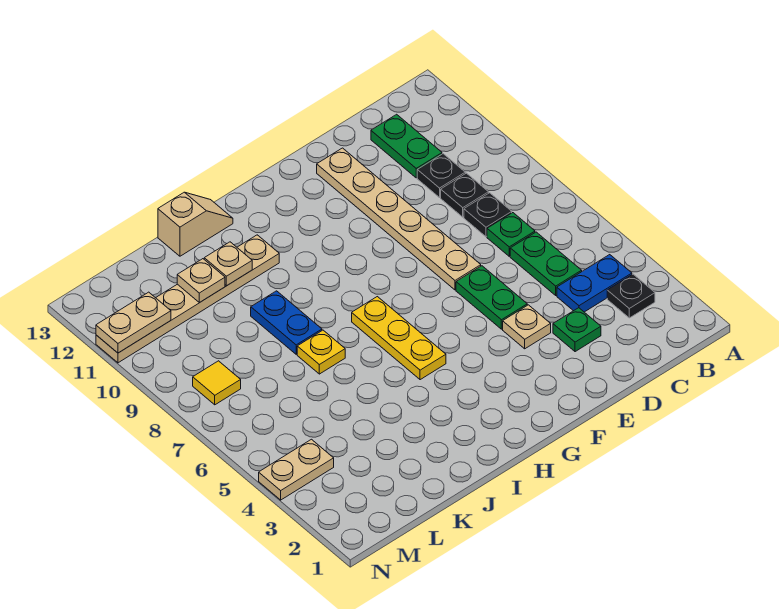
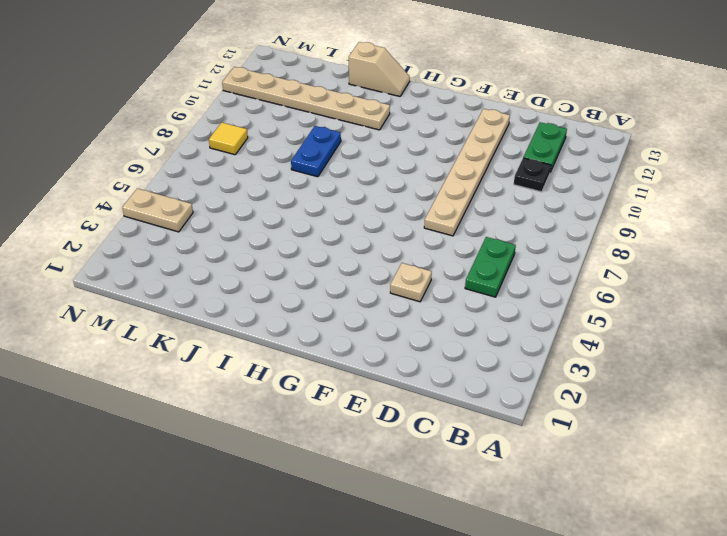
none -> black plate B3 level 1
none -> blue plate B4:C4 level 1
none -> green plate C7 level 1

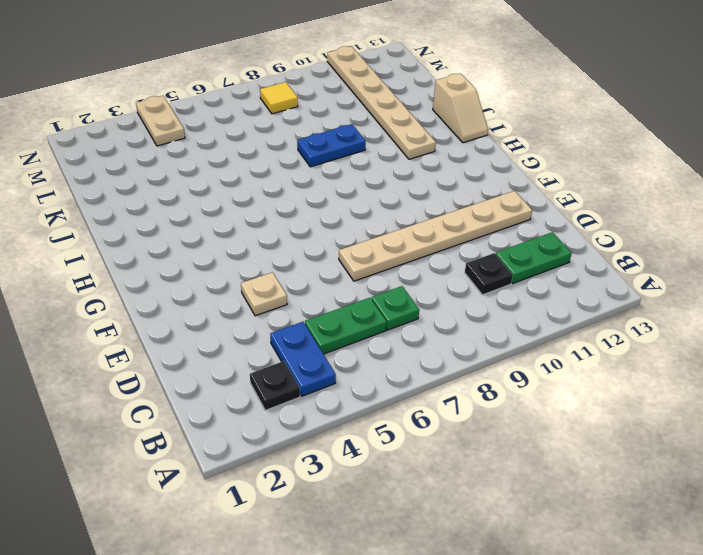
none -> black plate C8 level 1
none -> black plate C9 level 1
none -> green plate D3 level 1

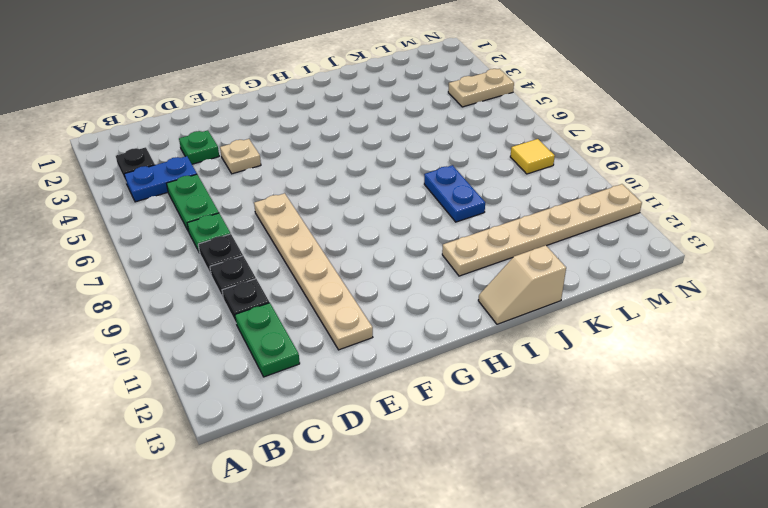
none -> green plate E5:E6 level 1
none -> yellow plate H5:H7 level 1
none -> yellow plate J7 level 1

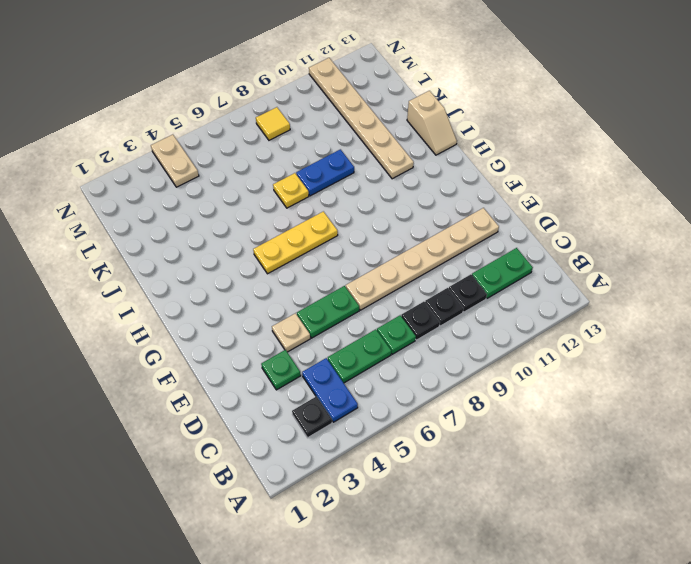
none -> tan plate J11 level 2
none -> tan plate K11 level 2
none -> tan plate M11:N11 level 2

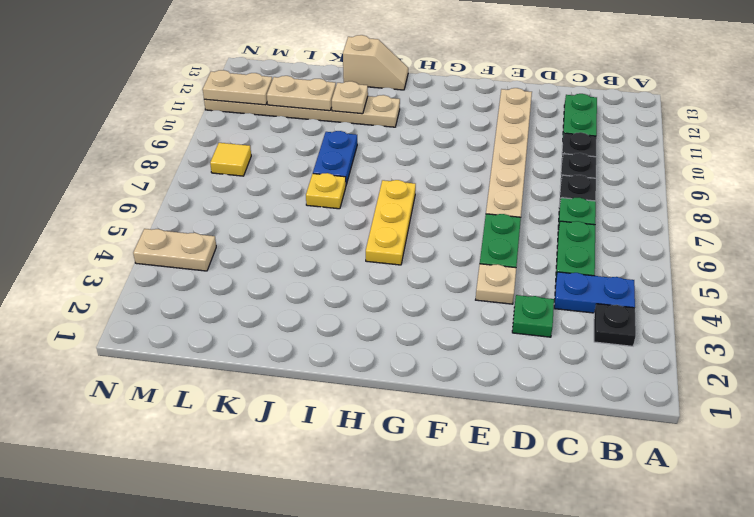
tan plate K11:L11 level 2 -> tan plate K11 level 2

